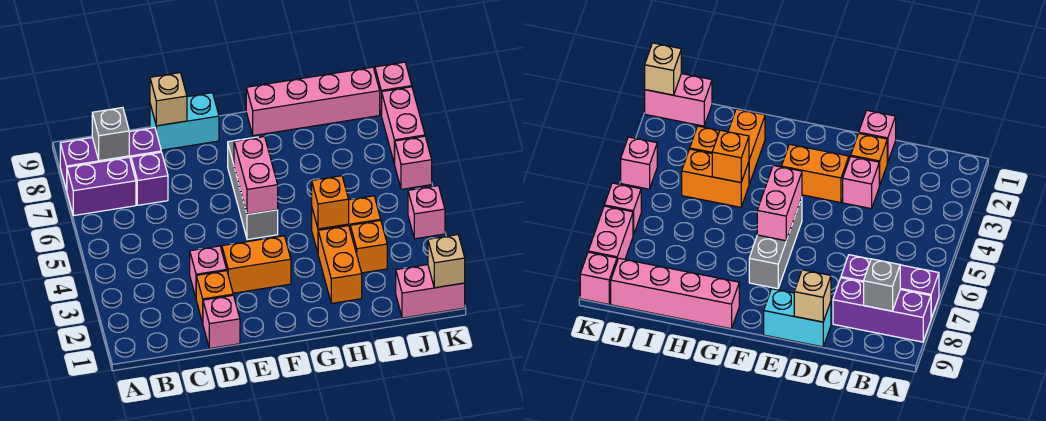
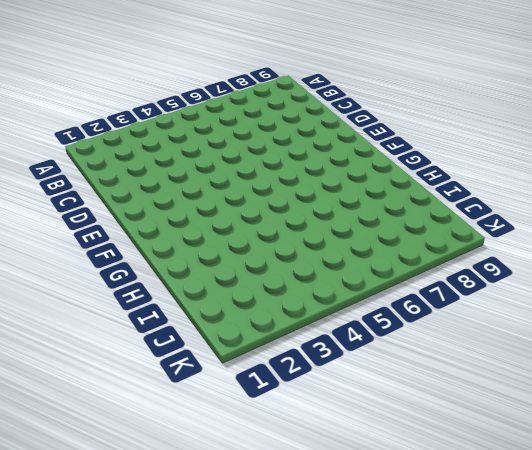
none -> purple brick A7:B7 level 1
none -> purple brick A8:C8 level 1
none -> purple brick C7 level 1

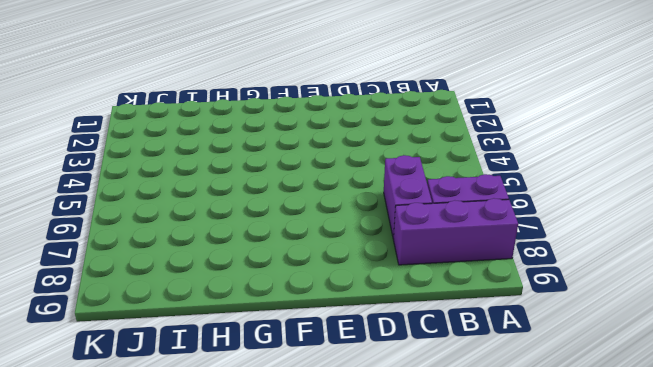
purple brick C6:C7 level 1 -> purple brick C7 level 1
none -> pink brick D1 level 1
none -> orange brick D2 level 1
none -> pink brick D3 level 1

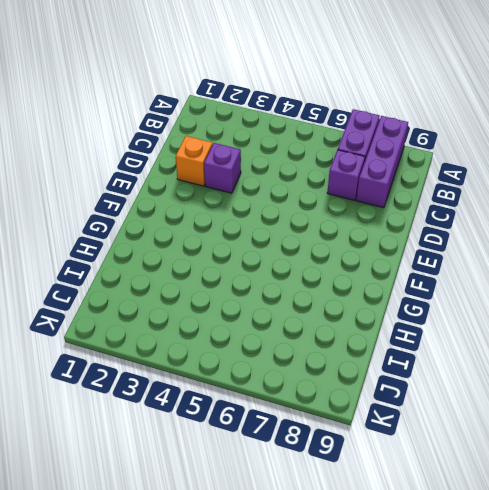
purple brick D3 level 1 -> pink brick D3 level 1
none -> pink brick D1 level 1
none -> cyan brick D9:E9 level 1
none -> orange brick E3:F3 level 1

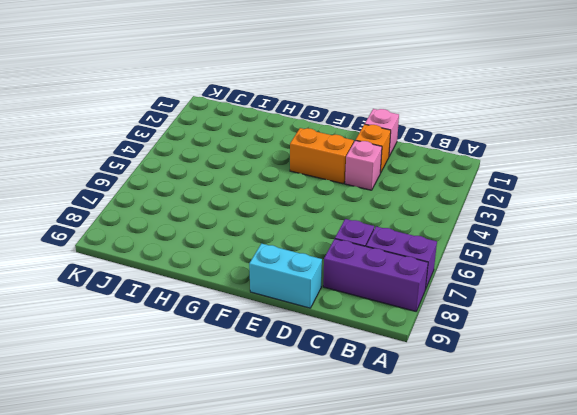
none -> grey brick F5:F7 level 1
none -> pink brick G9:J9 level 1
none -> orange brick H2:H3 level 1

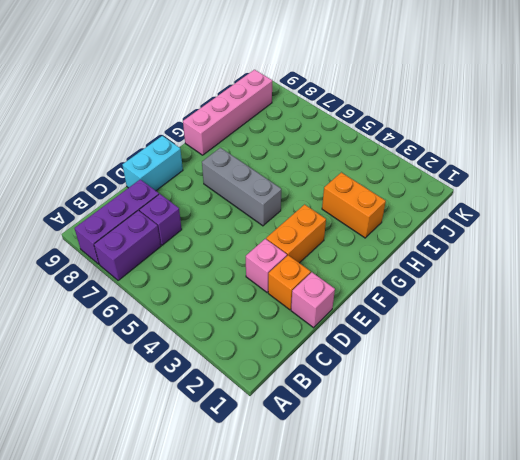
none -> orange brick H4:I4 level 1
none -> orange brick I3 level 1
none -> pink brick J1:K1 level 1

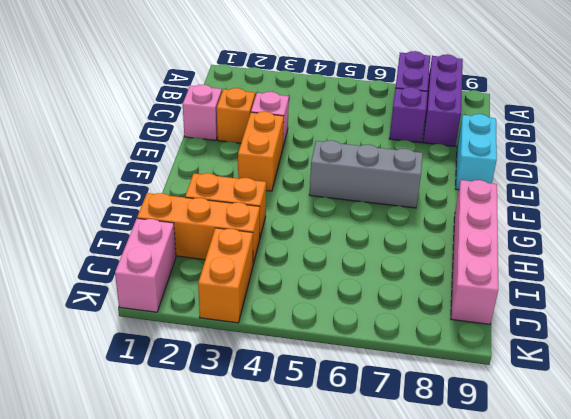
orange brick I1:I3 level 1 -> orange brick I3 level 1
orange brick J3:K3 level 1 -> orange brick H4:I4 level 1
none -> pink brick K4 level 1
none -> pink brick K6 level 1
none -> pink brick K7:K8 level 1

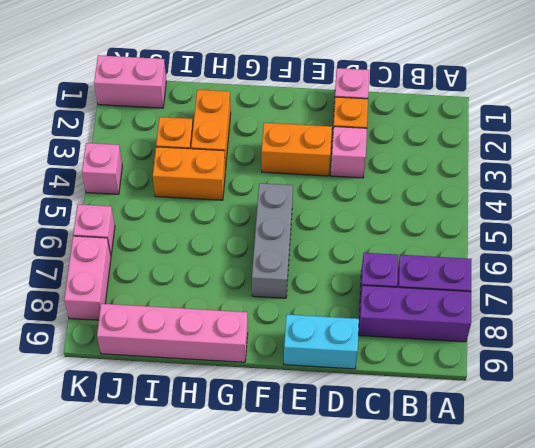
none -> pink brick K9 level 1
none -> grey brick B8 level 2
none -> tan brick D9 level 2

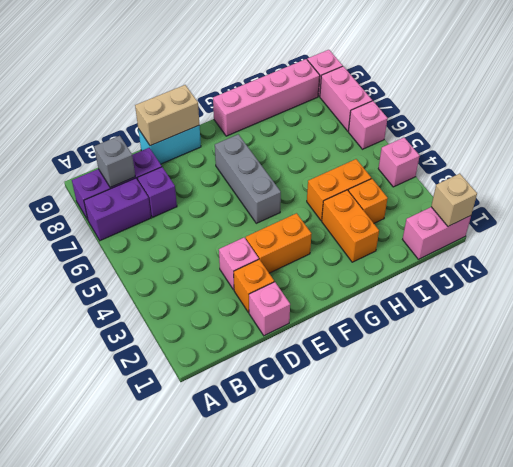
tan brick D9:E9 level 2 -> tan brick D9 level 2
none -> pink brick F5:F6 level 2
none -> orange brick H4 level 2

